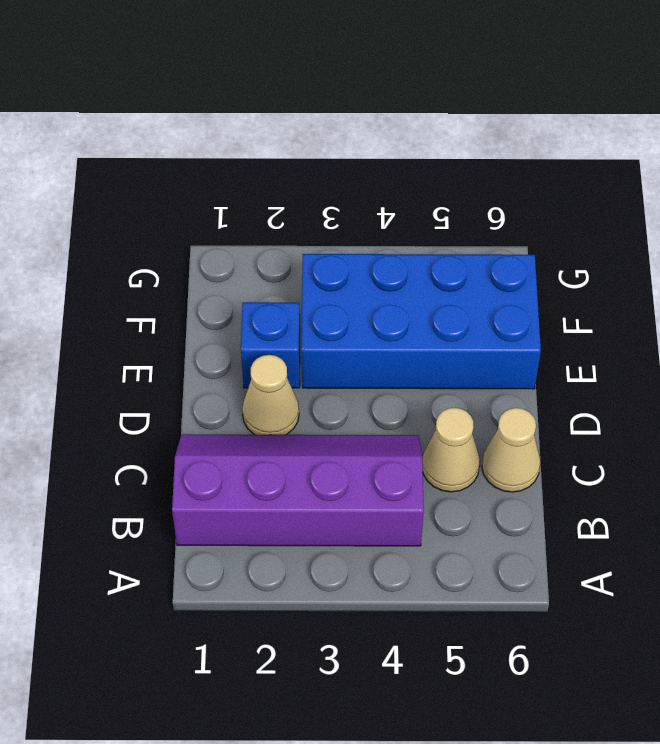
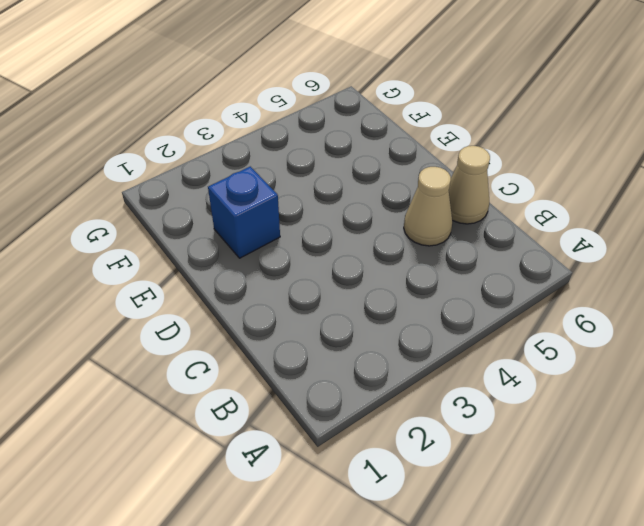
none -> purple slope B1:C4 level 1 top B
none -> tan cone D2 level 1

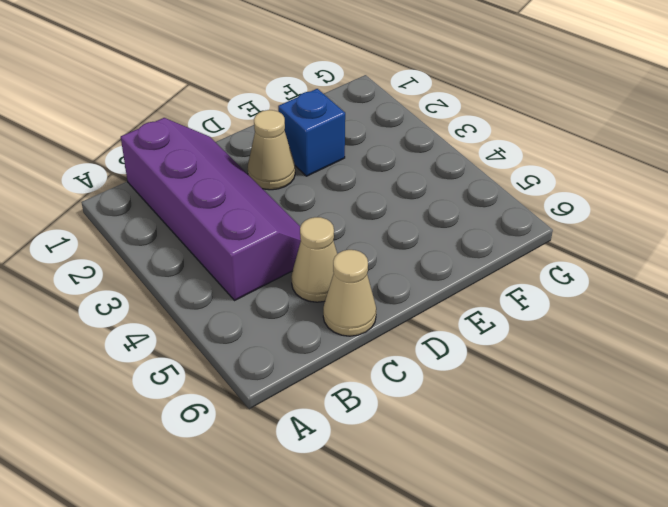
none -> blue brick E3:F6 level 1

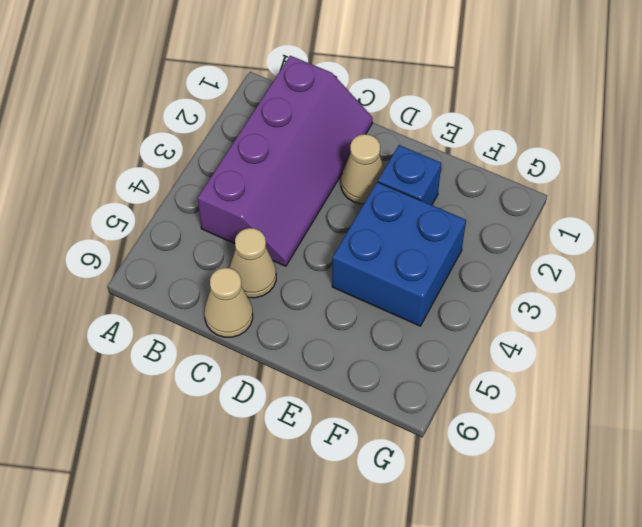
blue brick E3:F4 level 1 -> blue brick E3:F6 level 1

